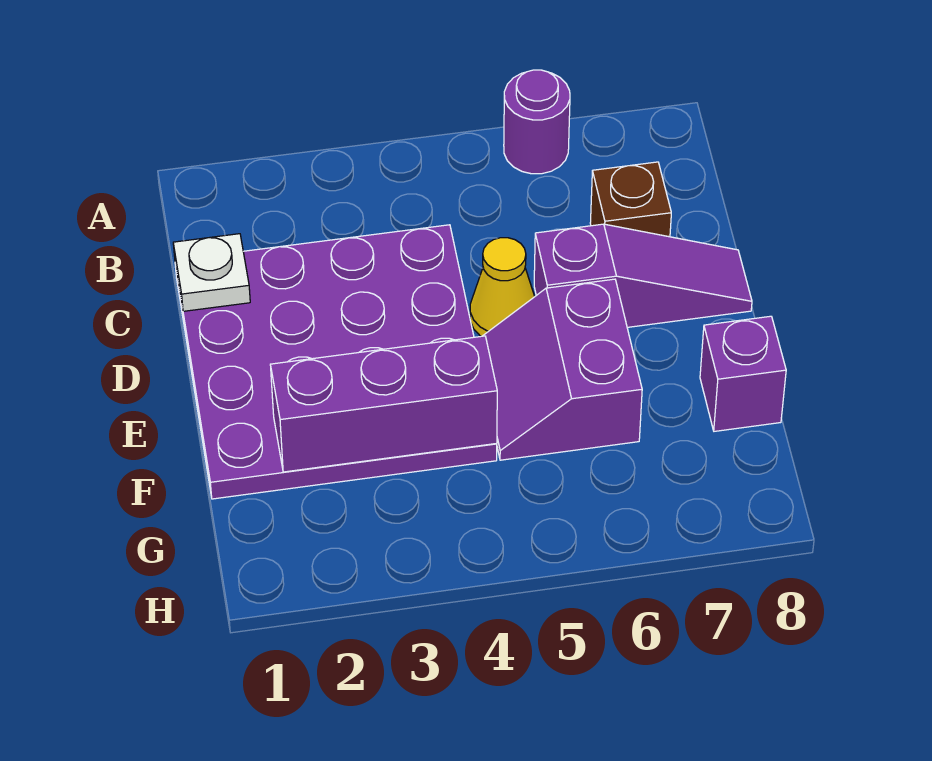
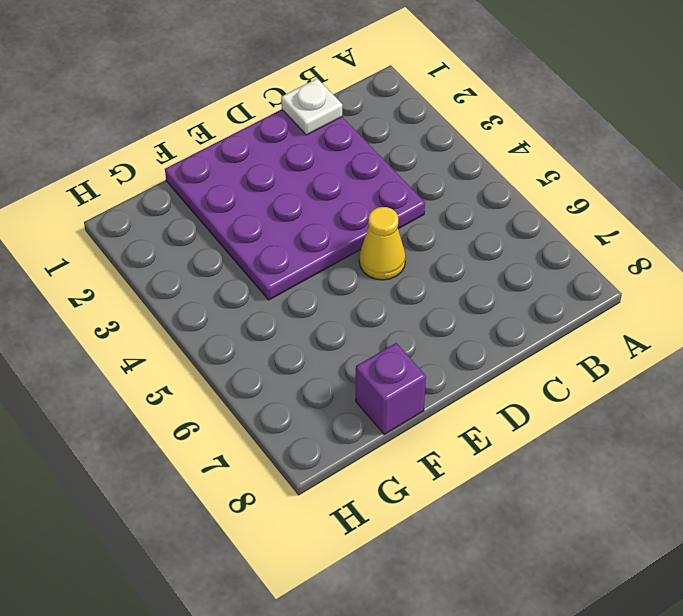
none -> purple round brick A6 level 1
none -> brown brick C7 level 1

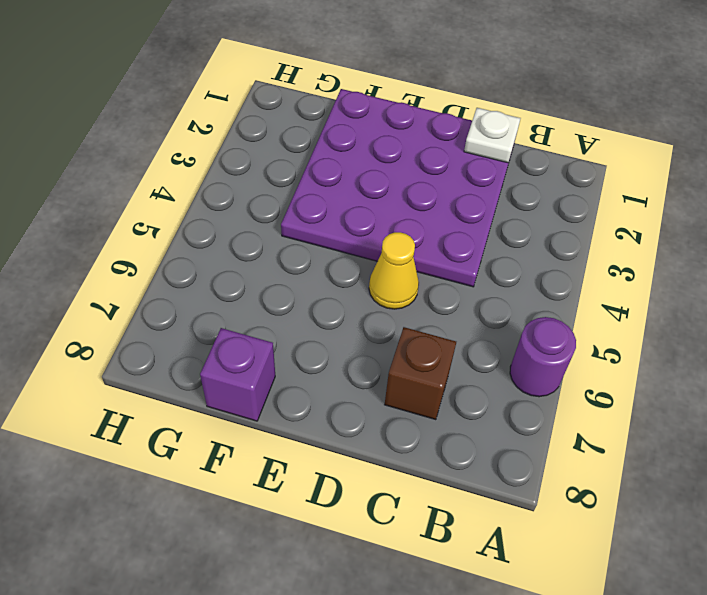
none -> purple slope D6:D8 level 1 top 6
none -> purple slope E5:F6 level 1 top 6

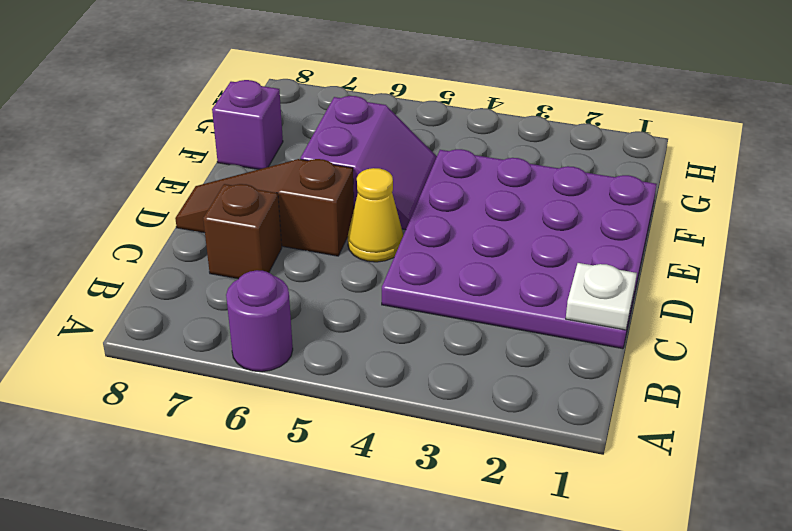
brown slope D6:D8 level 1 top 6 -> purple slope D6:D8 level 1 top 6
none -> purple brick F2:F4 level 2

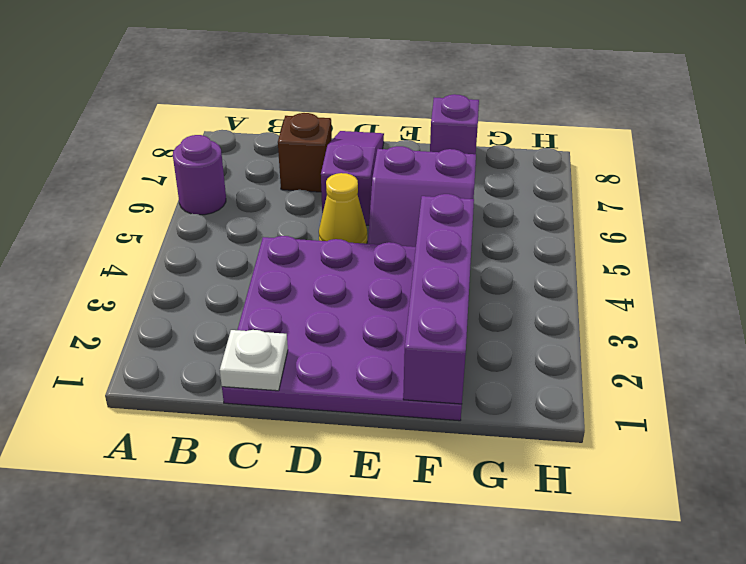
purple brick F1:F4 level 2 -> purple brick F2:F4 level 2

